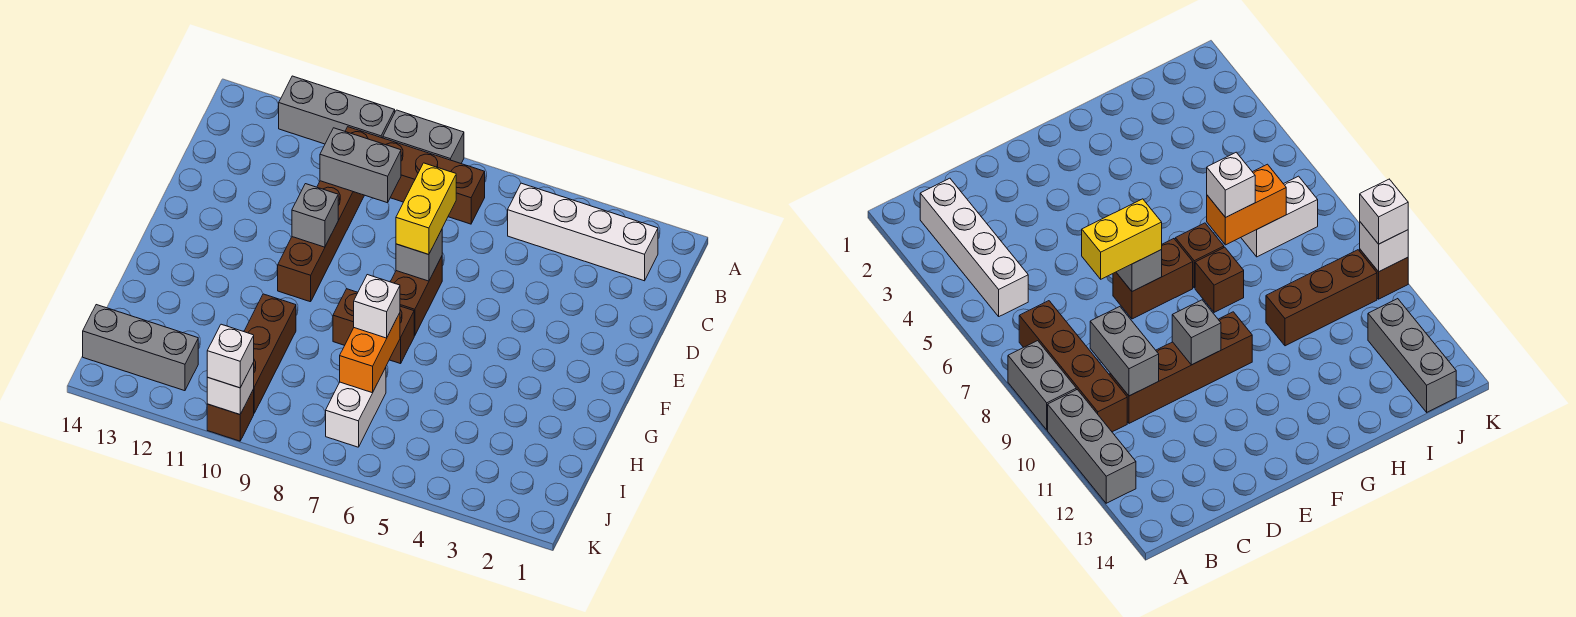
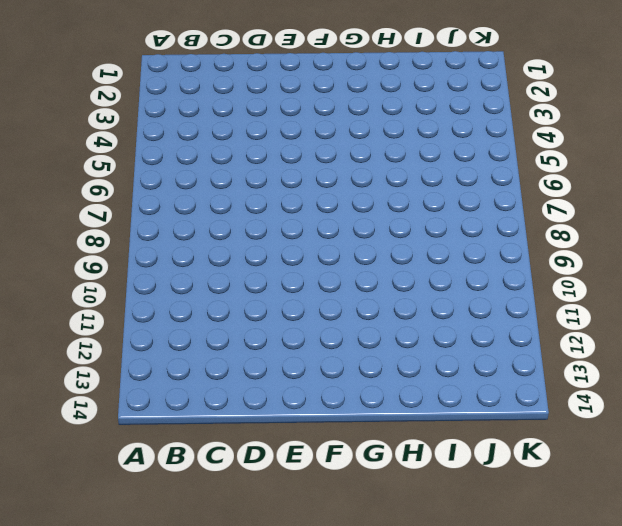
none -> grey brick A8:A9 level 1
none -> grey brick A10:A12 level 1
none -> white brick B2:B5 level 1

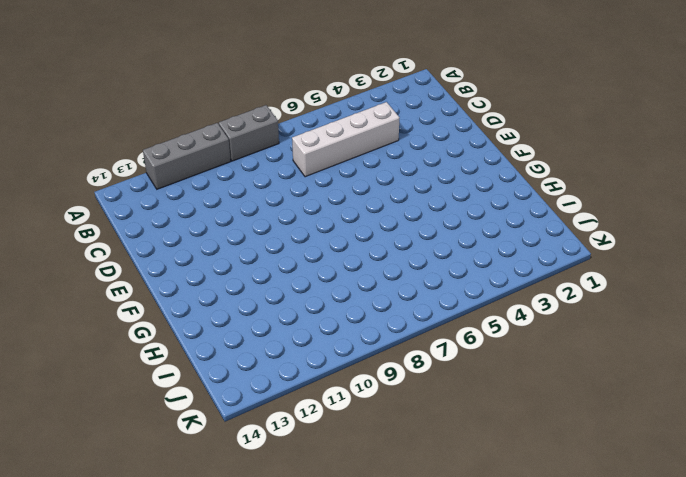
white brick C4:C7 level 1 -> white brick B2:B5 level 1
none -> brown brick B7:B10 level 1
none -> brown brick C10:F10 level 1
none -> brown brick E7:F7 level 1

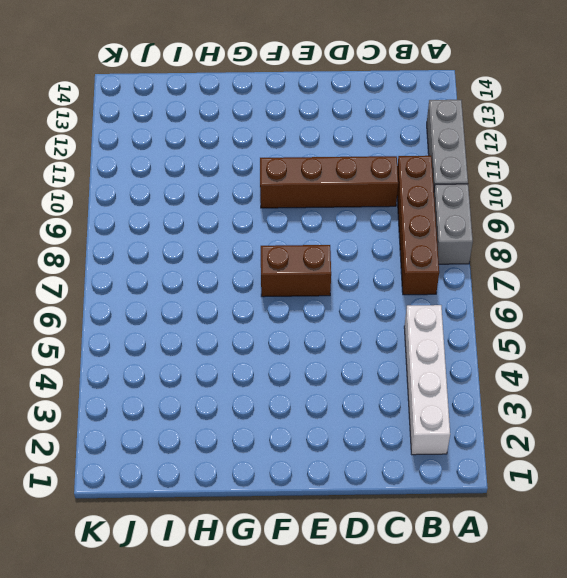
none -> brown brick G7 level 1
none -> brown brick G8 level 1
none -> brown brick H10:J10 level 1

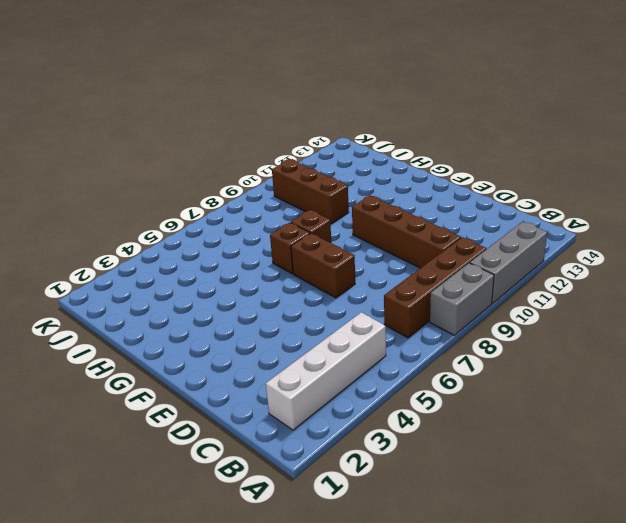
none -> white brick I7:J7 level 1
none -> grey brick J12:J14 level 1
none -> brown brick K10 level 1

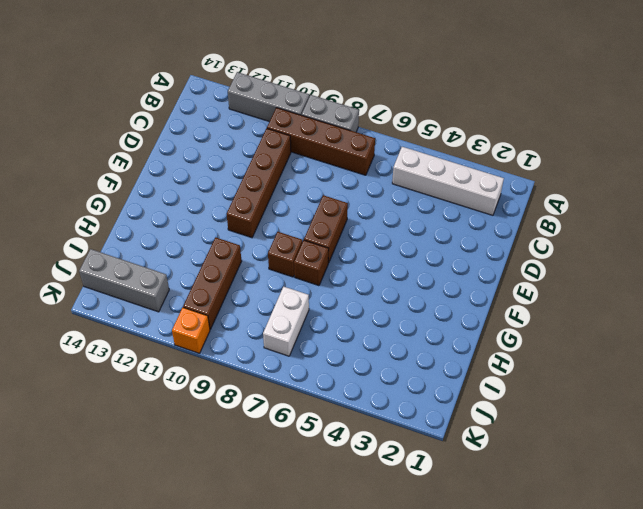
orange brick K10 level 1 -> brown brick K10 level 1
none -> grey brick C9:C10 level 2
none -> grey brick E7 level 2
none -> grey brick E10 level 2

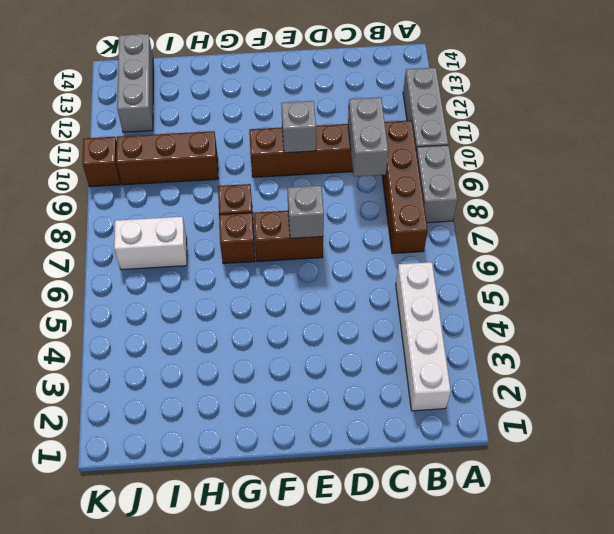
none -> orange brick H7:I7 level 2
none -> white brick K10 level 2
none -> yellow brick D7:E7 level 3

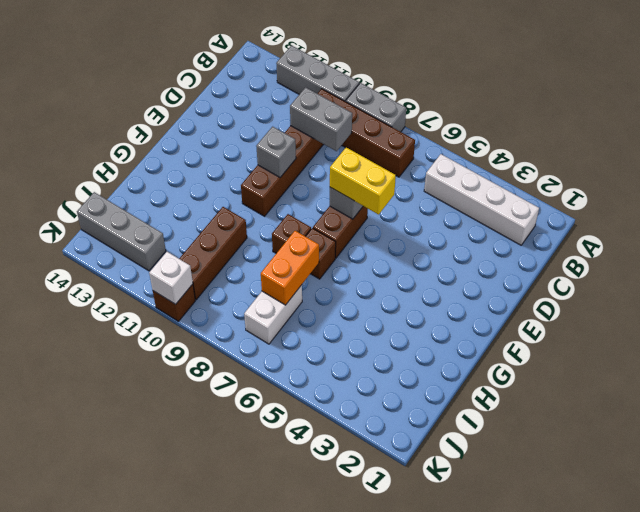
yellow brick E6:E7 level 3 -> yellow brick D7:E7 level 3
none -> white brick H7 level 3
none -> white brick K10 level 3

